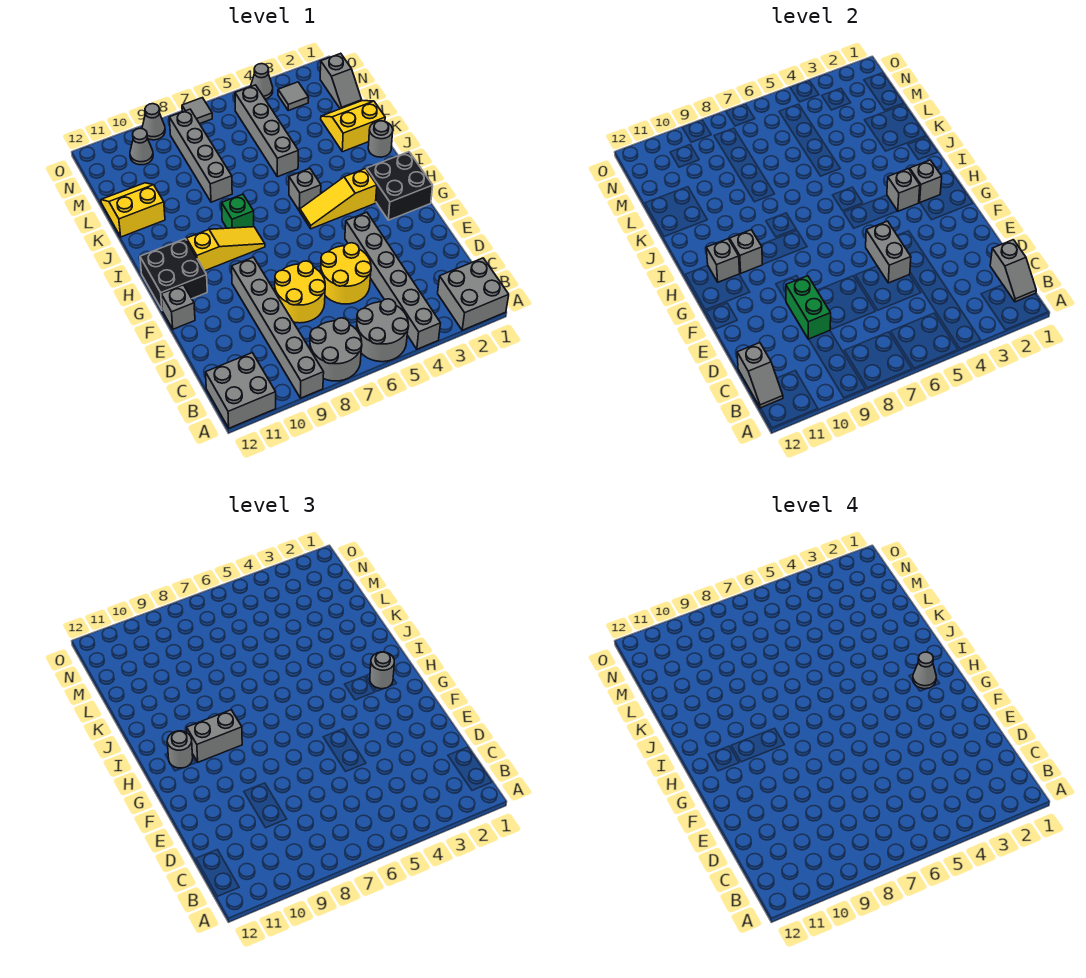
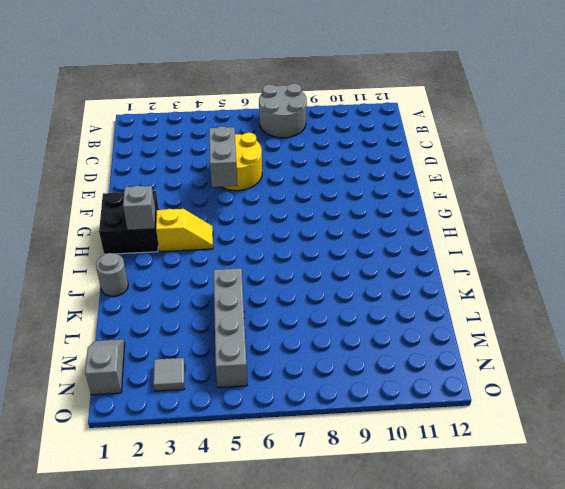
yellow slope H3:H4 level 1 top 3 -> yellow slope H3:H5 level 1 top 3
none -> grey brick A1:B2 level 1
none -> grey brick A4:F4 level 1
none -> grey round brick A5:B6 level 1
none -> grey brick A9:F9 level 1

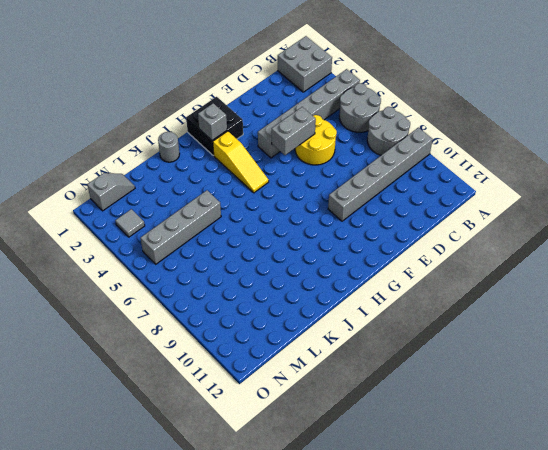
none -> grey brick A11:B12 level 1
none -> yellow round brick D7:E8 level 1
none -> grey brick F12 level 1
none -> black brick G11:H12 level 1

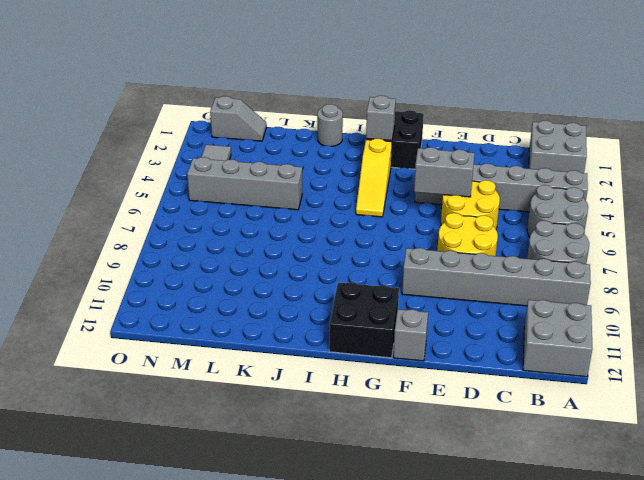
none -> yellow slope H8:H10 level 1 top 10
none -> grey brick I5 level 1
none -> green brick I8 level 1
none -> yellow slope K1:L2 level 1 top K

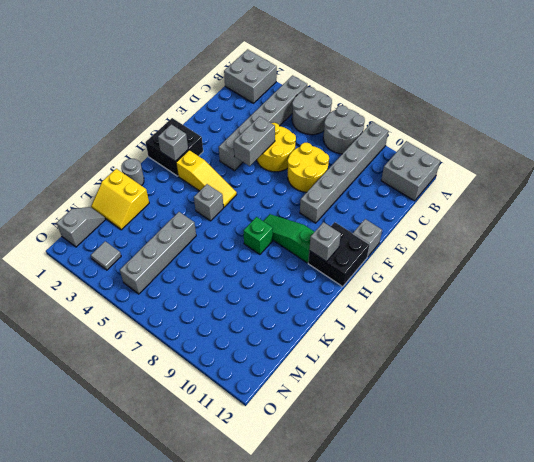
green slope H8:H10 level 1 top 10 -> yellow slope H8:H10 level 1 top 10
none -> grey brick K8:N8 level 1
none -> yellow slope K11:L12 level 1 top K
none -> grey cone N10 level 1
none -> grey cone O4 level 1

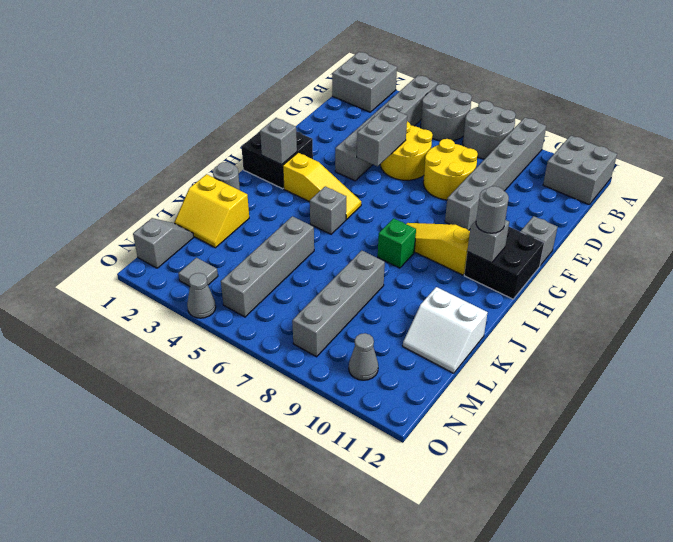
white slope K11:L12 level 1 top K -> yellow slope K11:L12 level 1 top K
none -> grey tile O7 level 1
none -> grey cone O9 level 1
none -> grey slope B1:C1 level 2 top C
none -> grey slope B12:C12 level 2 top C

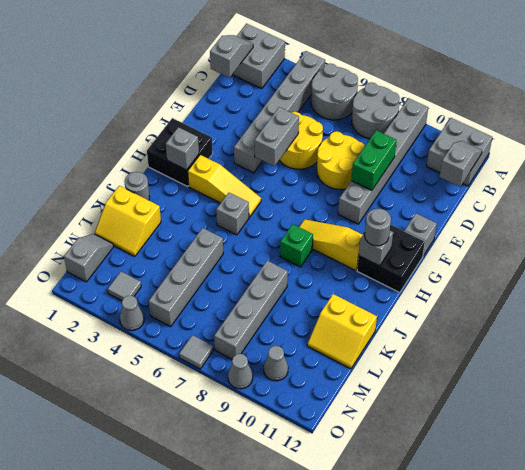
none -> grey brick H3 level 2
none -> grey brick H10 level 2
none -> grey round brick H2 level 3
none -> grey brick H9:H10 level 3

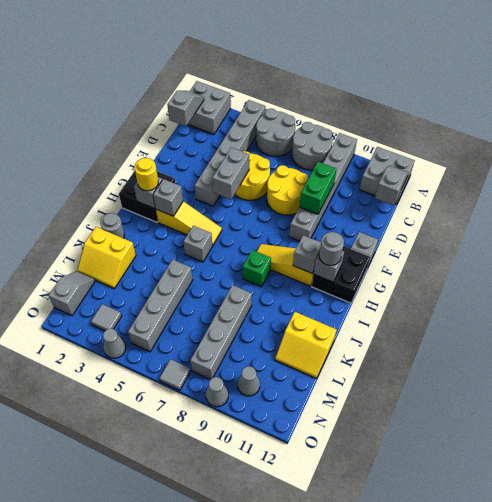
yellow round brick H2 level 3 -> grey round brick H2 level 3
none -> grey brick H9:H10 level 3
none -> grey cone H2 level 4

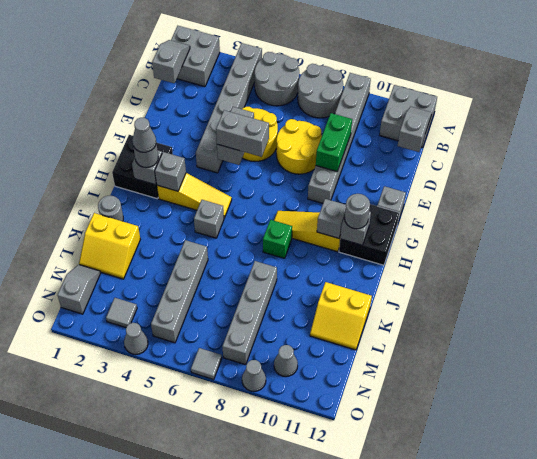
grey brick F5:F6 level 3 -> grey brick H9:H10 level 3

